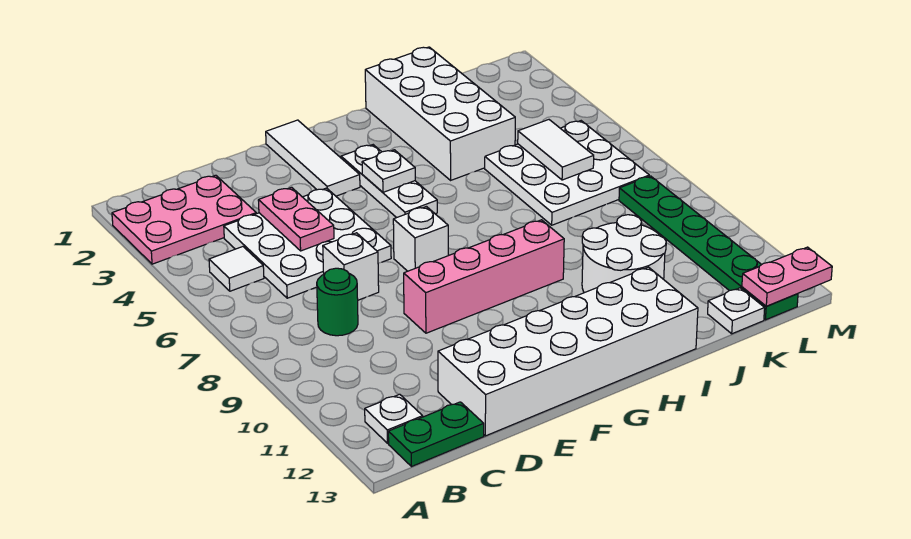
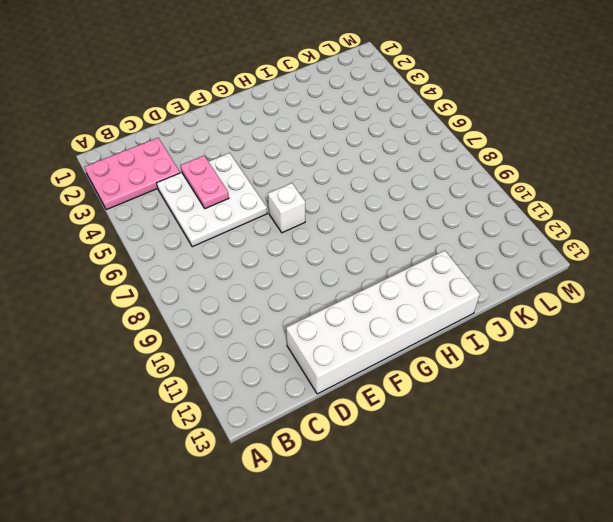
none -> white tile B5 level 1
none -> white plate B12 level 1
none -> green plate B13:C13 level 1

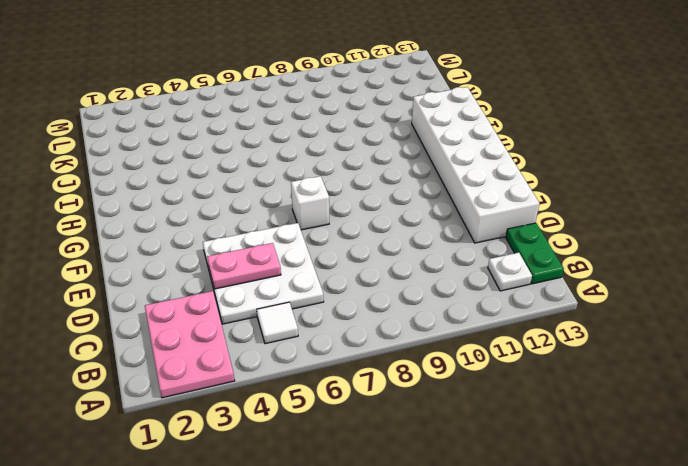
none -> green round brick C8 level 1
none -> white brick D7 level 1
none -> pink brick E9:H9 level 1

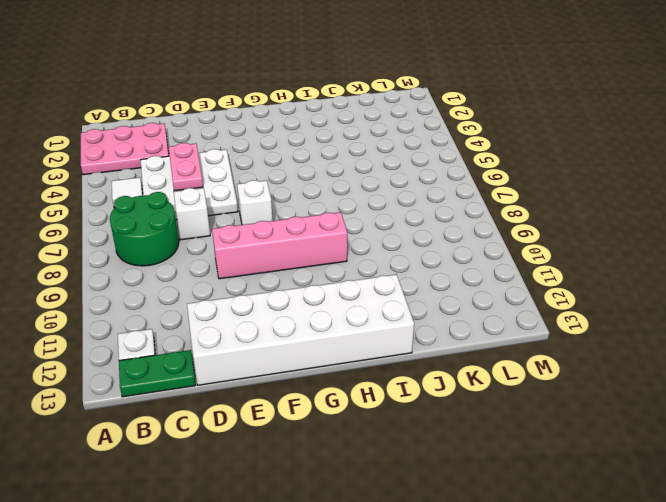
green round brick B7:C8 level 1 -> green round brick C8 level 1
none -> white tile F1:F3 level 1
none -> white plate G3:G5 level 1
none -> white brick I1:J4 level 1

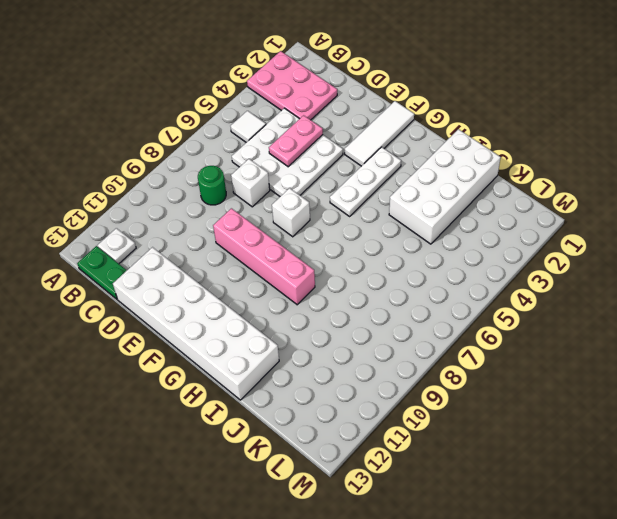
none -> white round brick I10:J11 level 1
none -> white plate J5:L7 level 1
none -> white plate K13 level 1

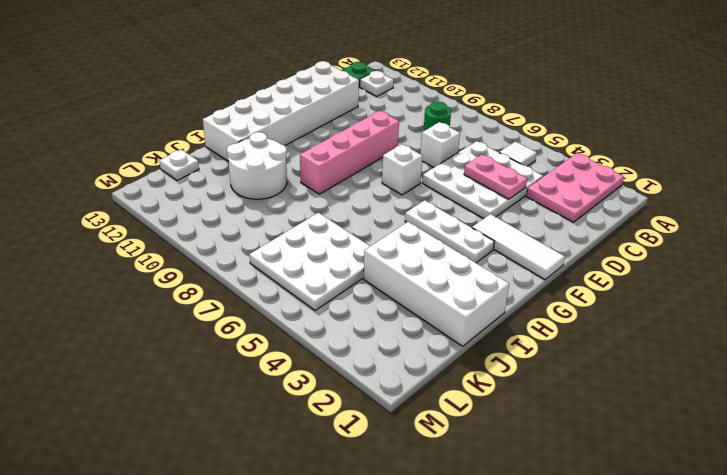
none -> green plate L8:L13 level 1
none -> white plate G4 level 2
none -> white tile K5:K6 level 2

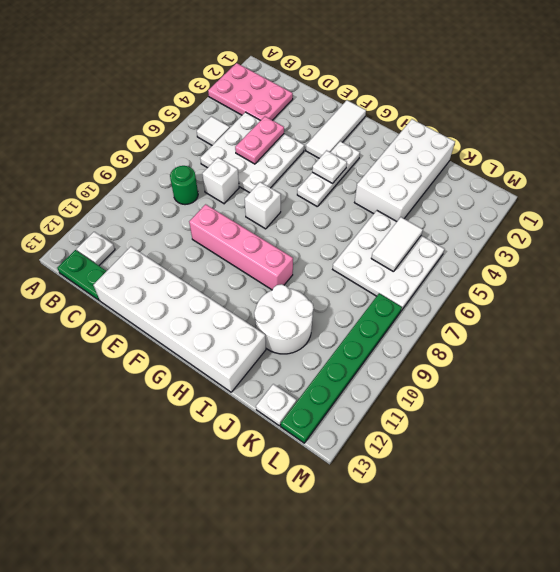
none -> pink plate L13:M13 level 2

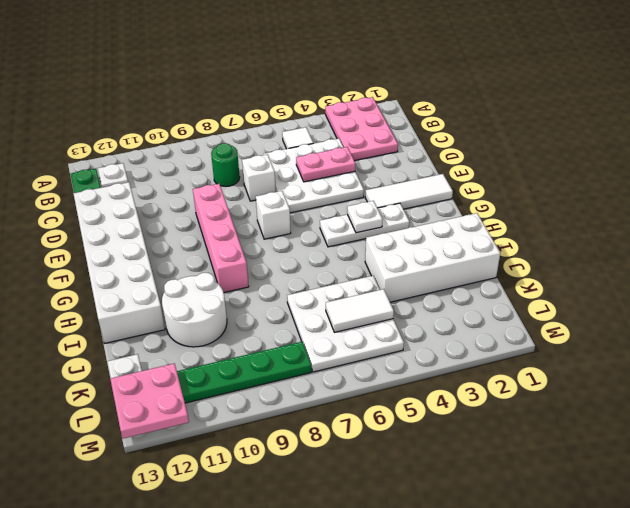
pink plate L12:M13 level 2 -> pink plate L13:M13 level 2

